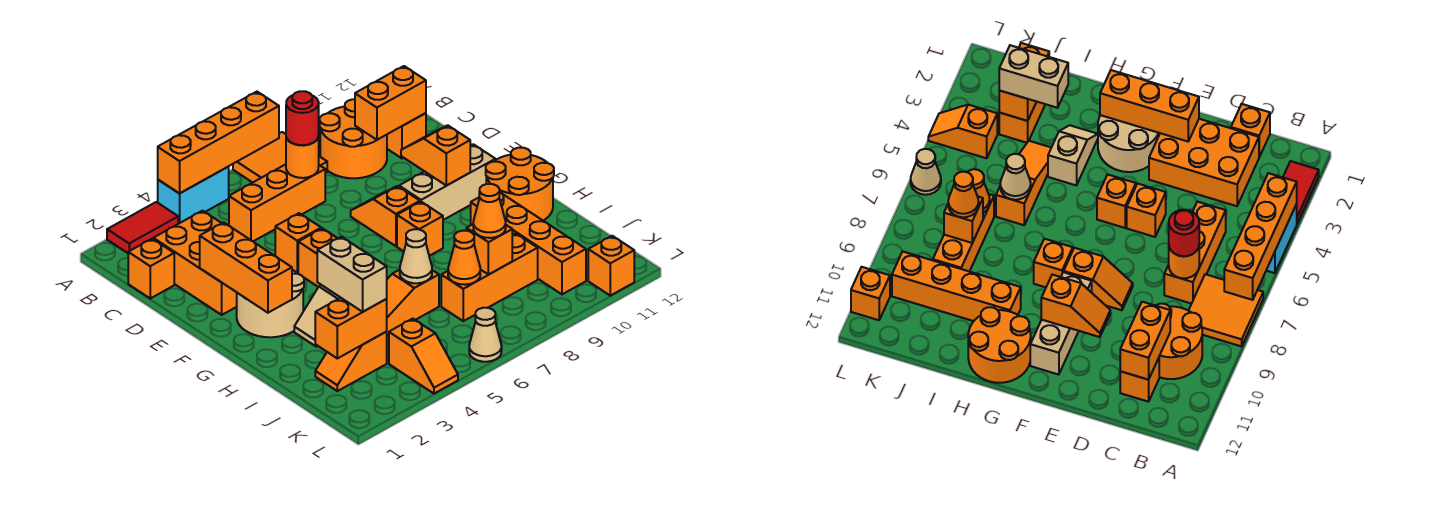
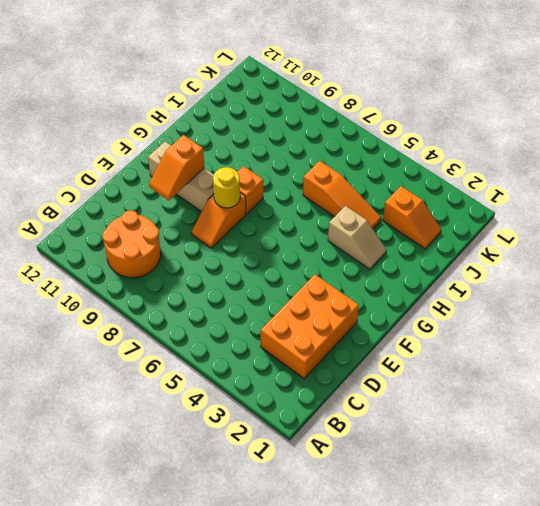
yellow round brick F8 level 2 -> none
none -> red tile A2:A3 level 1
none -> cyan brick A4:A5 level 1
none -> orange tile A7:B8 level 1
none -> orange brick C1 level 1

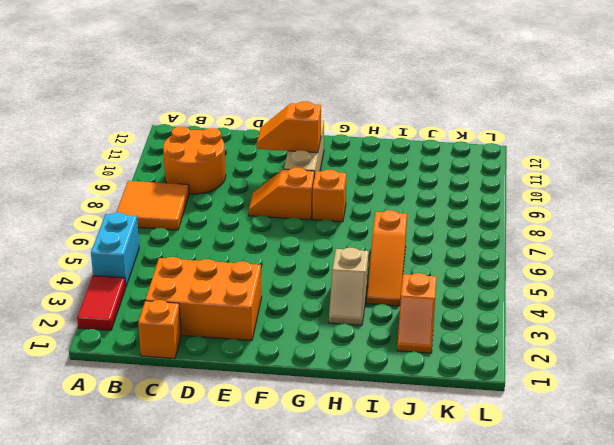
none -> orange brick C5:C7 level 1
none -> orange brick C11 level 1
none -> orange brick E5 level 1
none -> tan round brick F2:G3 level 1

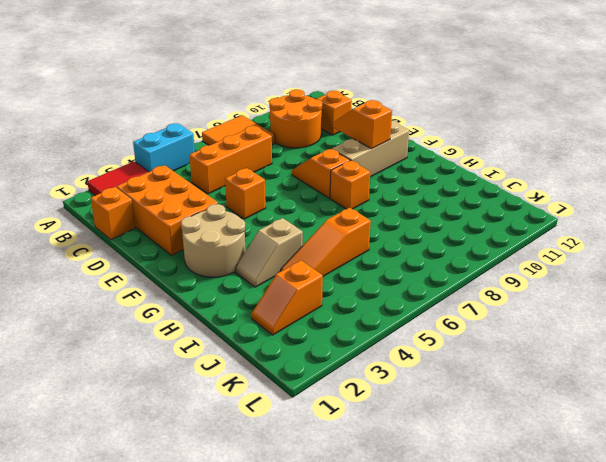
none -> orange brick F5 level 1
none -> orange round brick G11:H12 level 1
none -> orange brick H10:K10 level 1
none -> orange brick J7:J9 level 1

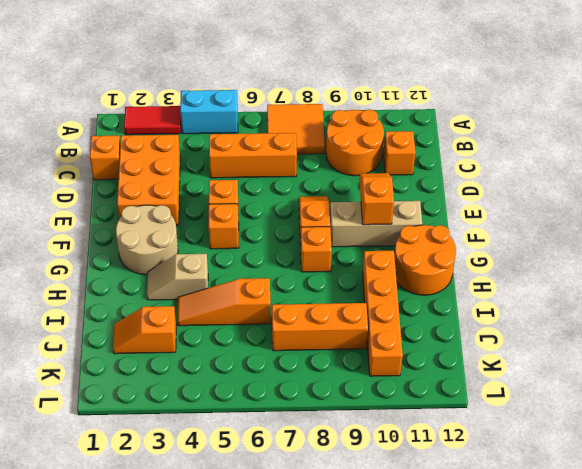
none -> orange slope K4:L4 level 1 top K
none -> tan cone L6 level 1
none -> orange brick L11 level 1
none -> orange brick A4:A7 level 2

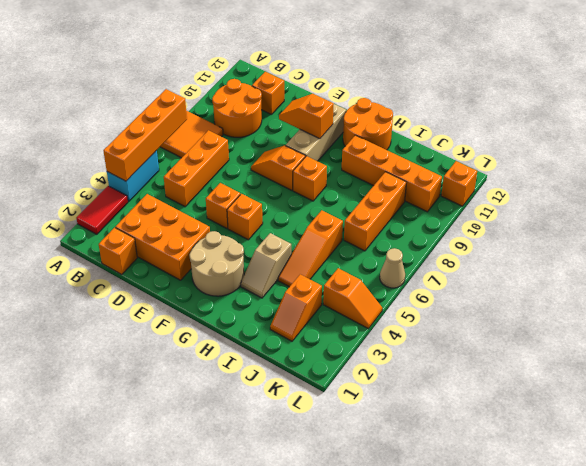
none -> orange round brick C7 level 2
none -> orange brick C10:C11 level 2
none -> orange brick E2:G2 level 2
none -> tan cone I6 level 2

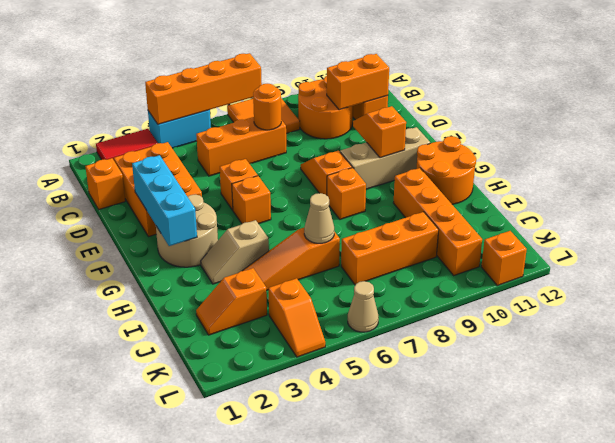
cyan brick E2:G2 level 2 -> orange brick E2:G2 level 2
none -> orange brick J2:J3 level 2
none -> orange cone J7 level 2
none -> orange brick J8 level 2
none -> red round brick C7 level 3

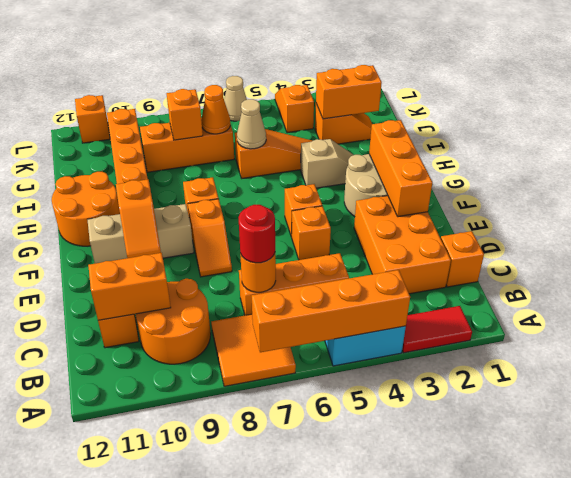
none -> tan brick I3:J3 level 3
none -> orange cone J8 level 3

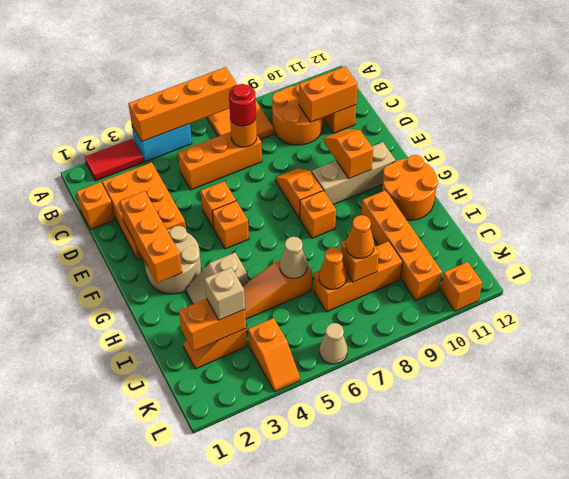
tan brick J3 level 3 -> tan brick I3:J3 level 3

